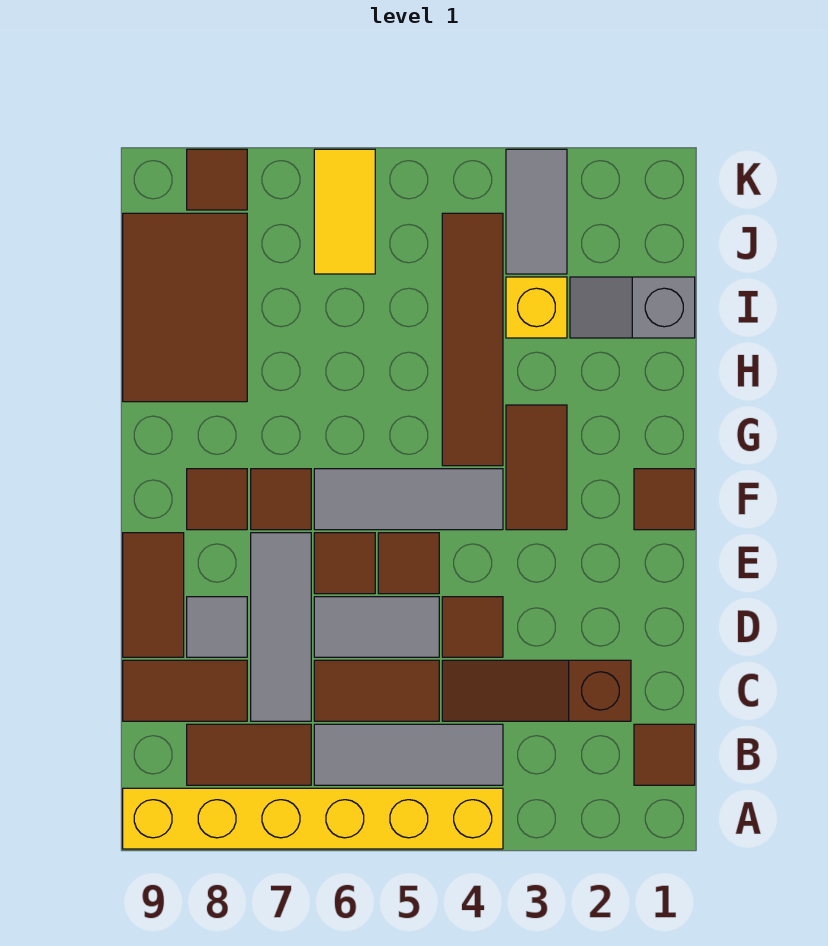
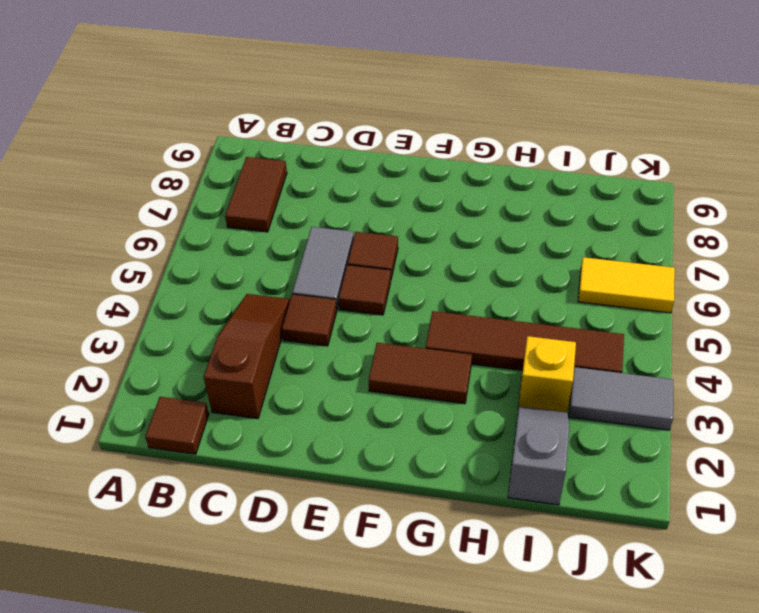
none -> yellow brick A4:A9 level 1
none -> grey tile B4:B6 level 1
none -> brown tile C5:C6 level 1

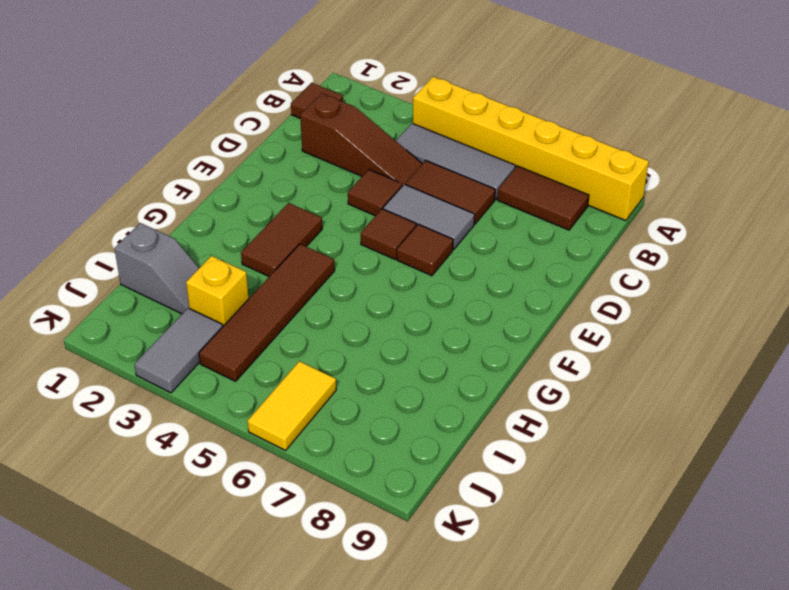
none -> grey tile C7:E7 level 1
none -> brown tile C8:C9 level 1
none -> grey tile D8 level 1

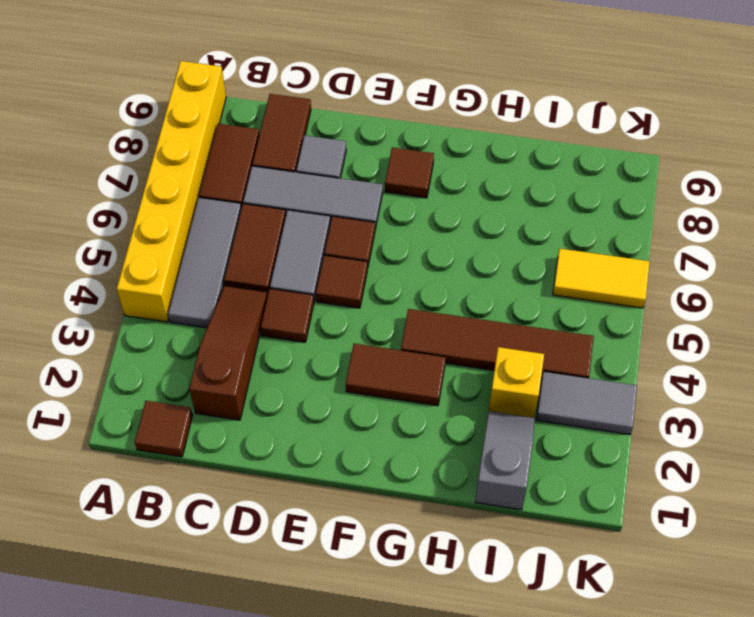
none -> brown tile D9:E9 level 1
none -> brown tile F1 level 1
none -> grey tile F4:F6 level 1

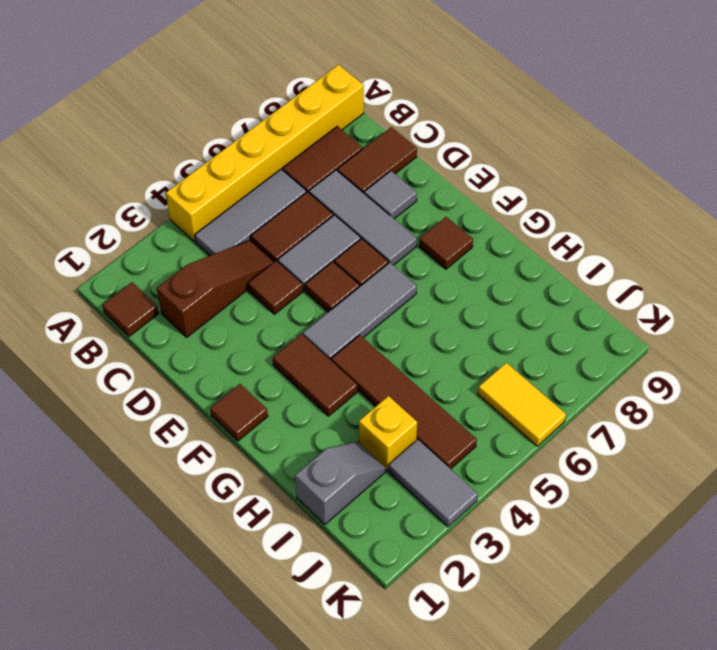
none -> brown tile D9:E9 level 1
none -> brown tile F7 level 1
none -> brown tile H8:J9 level 1

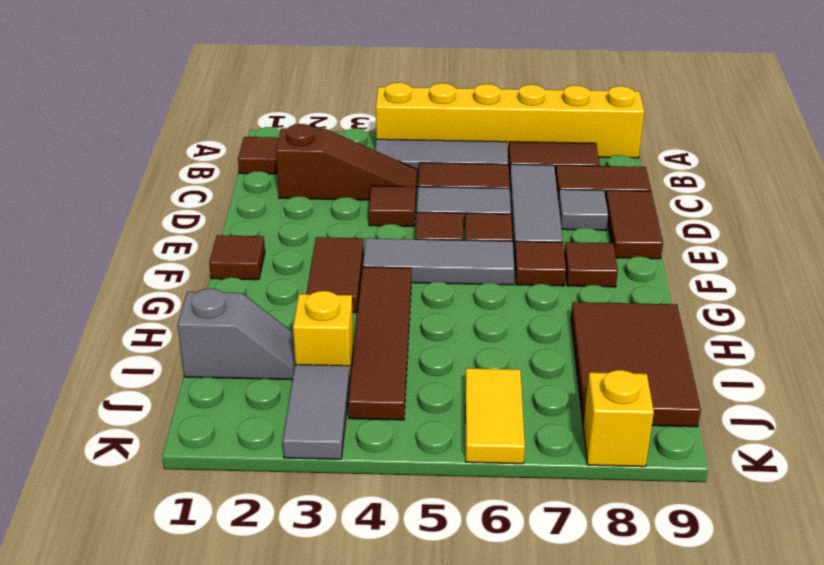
yellow brick K8 level 1 -> brown tile K8 level 1

